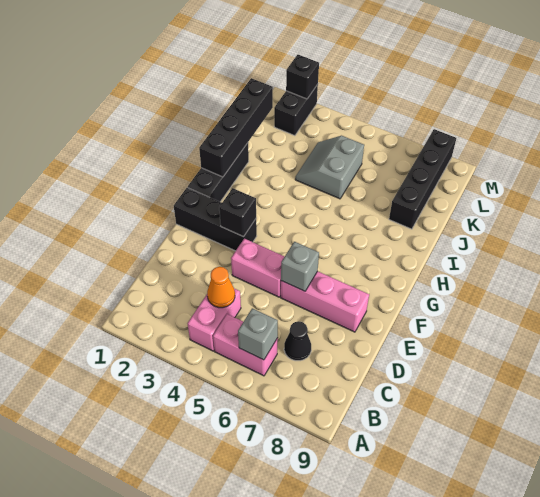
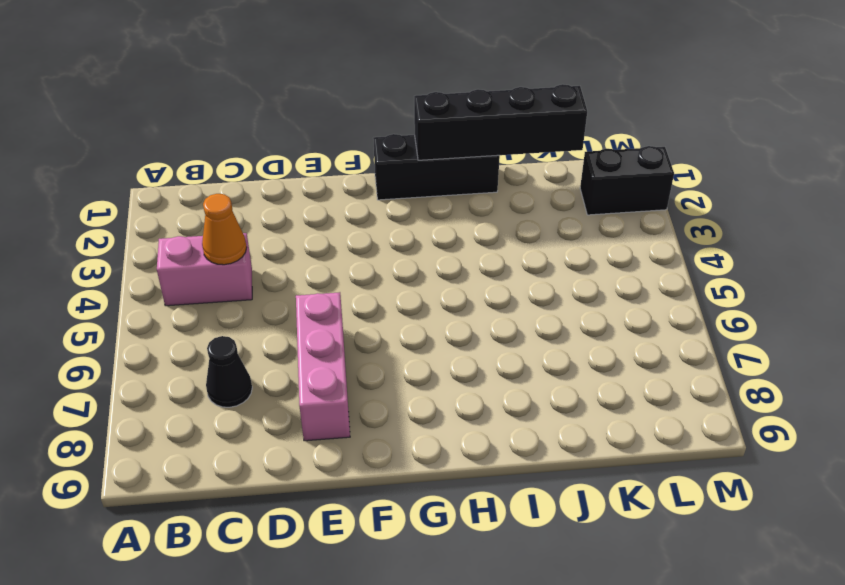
none -> pink brick B5:B6 level 1
none -> pink brick E4:E5 level 1
none -> black brick F1:F3 level 1

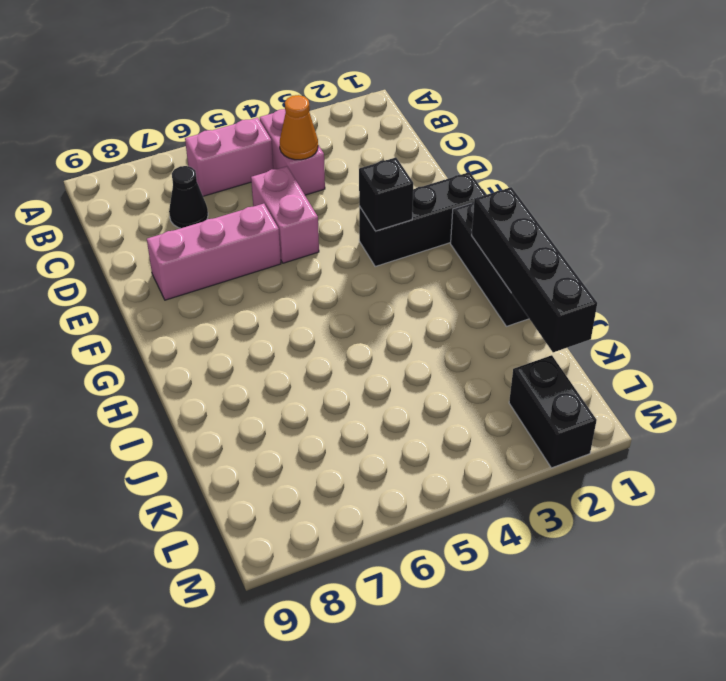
pink brick D5:E5 level 1 -> pink brick E4:E5 level 1
none -> grey slope J4:K5 level 1 top 5
none -> black brick J8:M8 level 1
none -> grey brick B6 level 2

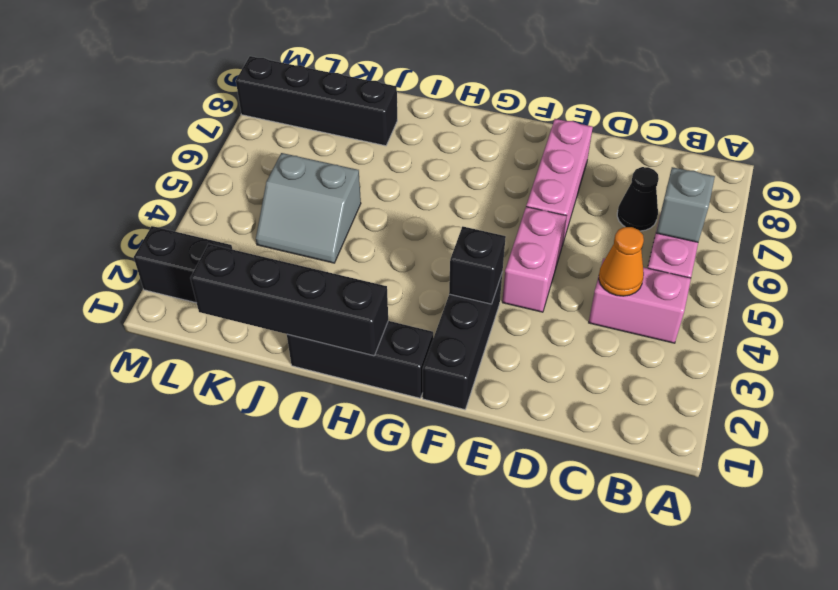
none -> grey brick E6 level 2
none -> black brick M2 level 2

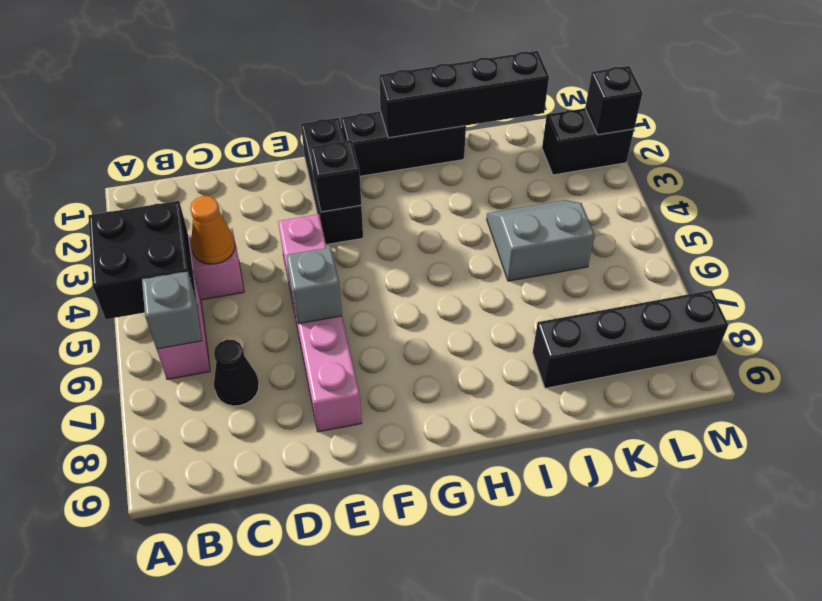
black brick A4:B5 level 2 -> none

